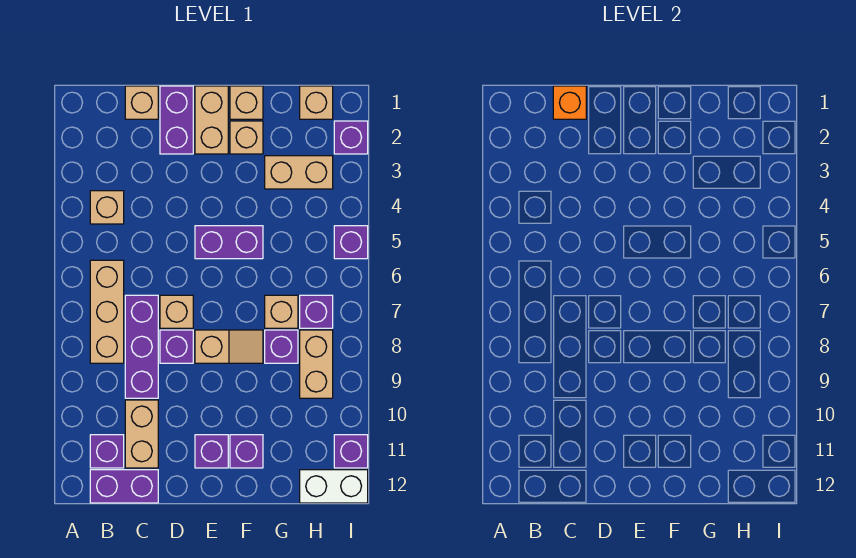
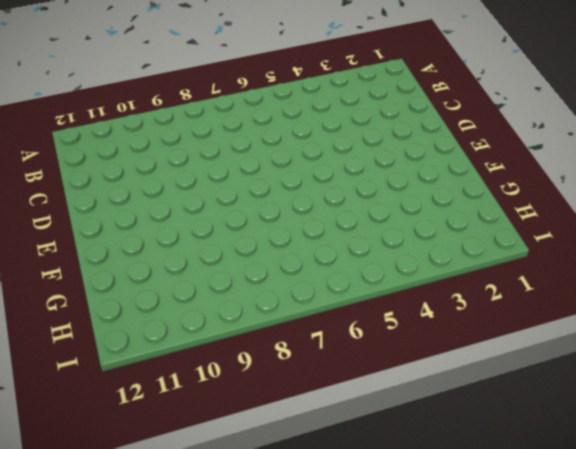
none -> tan brick B4 level 1
none -> tan brick B6:B8 level 1
none -> purple brick B11 level 1

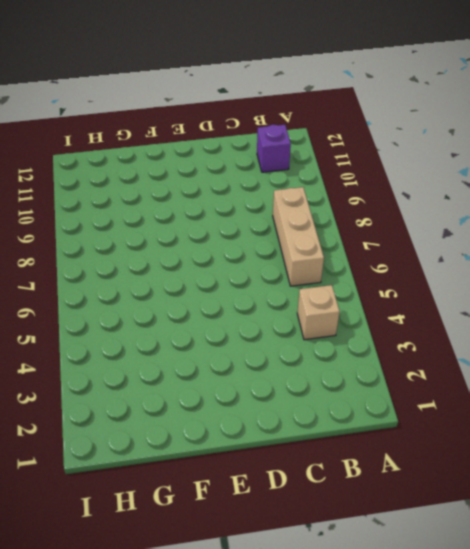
none -> purple brick B12:C12 level 1
none -> tan brick C1 level 1
none -> purple brick C7:C9 level 1

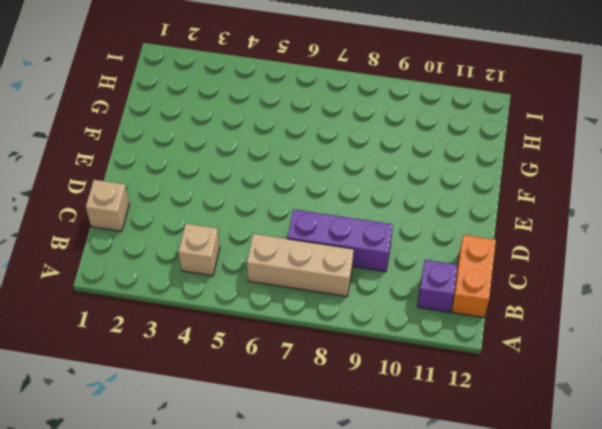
orange brick B12:C12 level 1 -> purple brick B12:C12 level 1
none -> tan brick C10:C11 level 1
none -> purple brick D1:D2 level 1
none -> tan brick D7 level 1

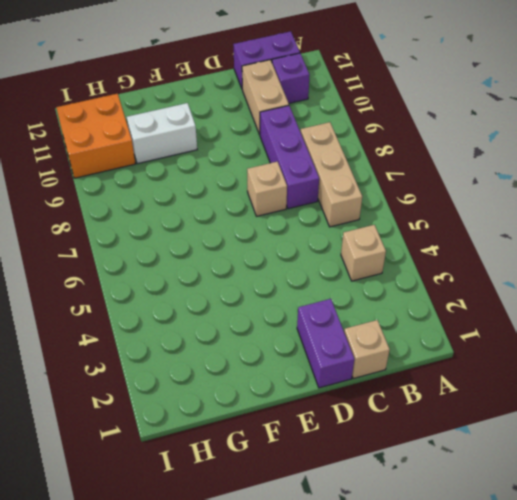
white brick F10:G10 level 1 -> white brick H12:I12 level 1
orange brick H10:I11 level 1 -> purple brick I11 level 1
none -> purple brick D8 level 1
none -> tan brick E1:E2 level 1
none -> purple brick E5:F5 level 1

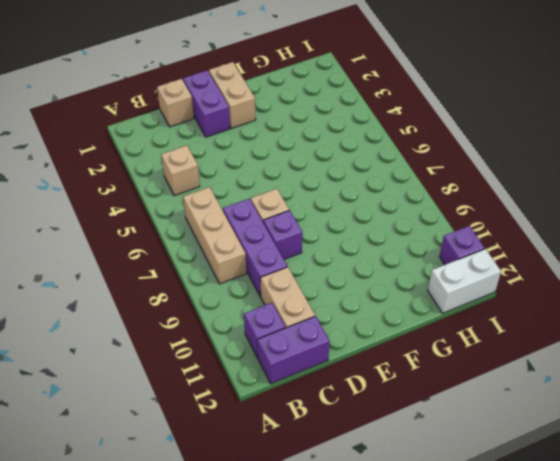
none -> purple brick E5:F5 level 1
none -> tan slope E8:F8 level 1 top E
none -> purple brick E11 level 1

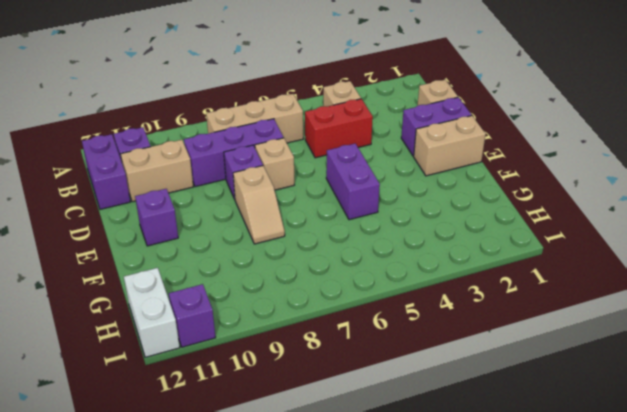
red brick C4:C5 level 1 -> none
none -> tan brick F1 level 1
none -> tan brick F2 level 1
none -> purple brick F11 level 1

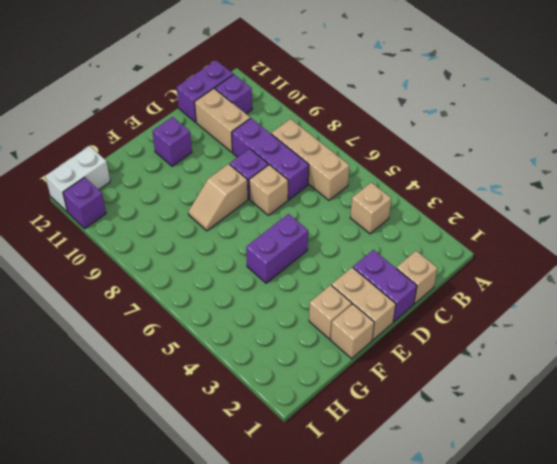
none -> purple brick F11 level 1
none -> tan brick G3:H3 level 1
none -> tan brick G7 level 1

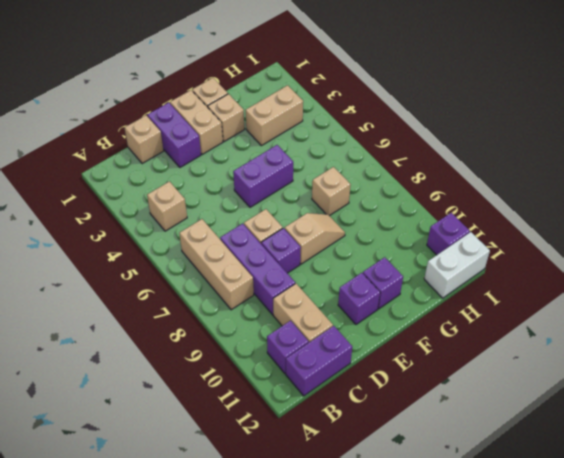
none -> purple brick G8 level 1
none -> tan brick H1 level 1
none -> purple brick H7 level 1

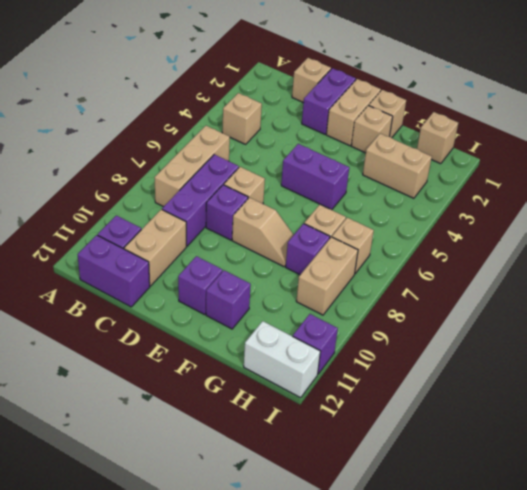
tan brick H7 level 1 -> purple brick H7 level 1
none -> purple brick I2 level 1
none -> purple brick I5 level 1
none -> orange brick C1 level 2

